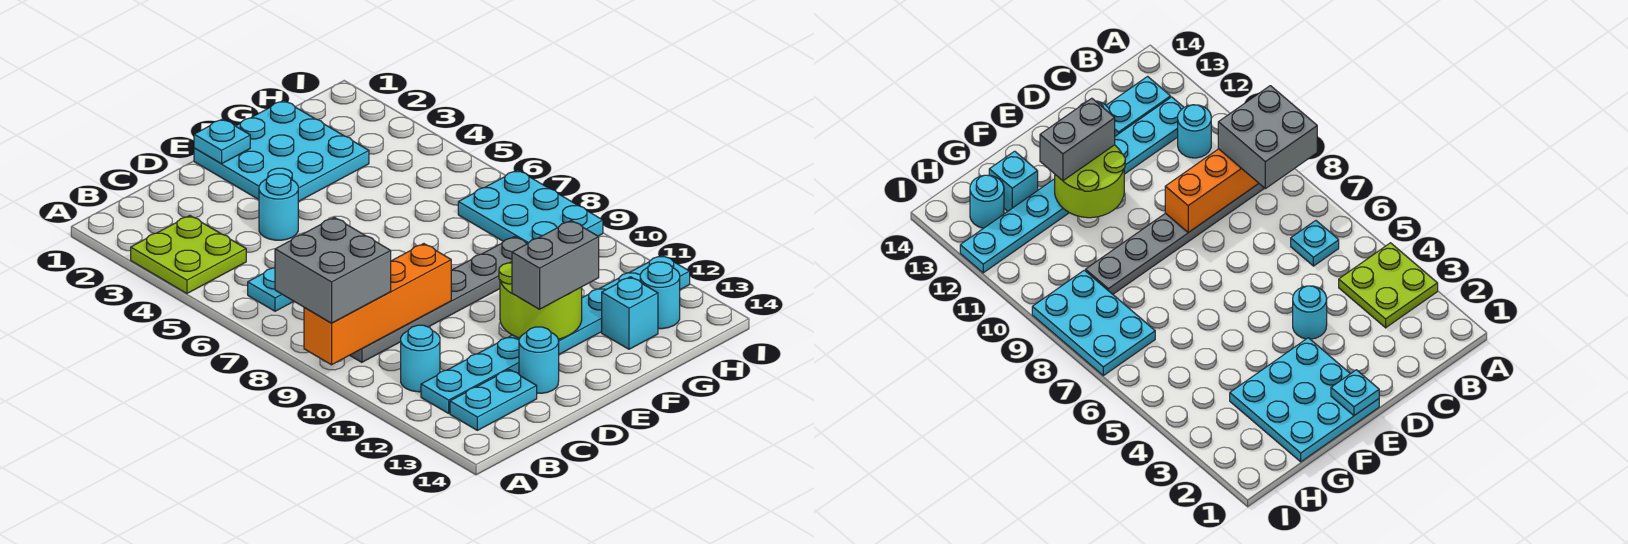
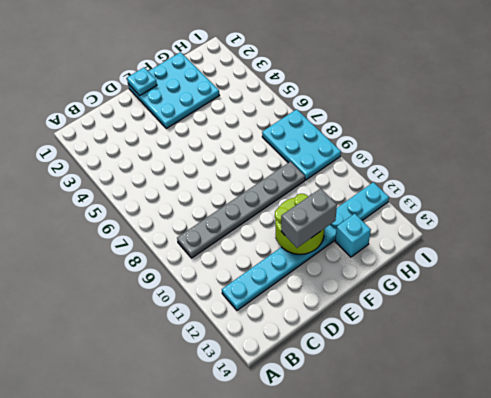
none -> lime plate A3:B4 level 1
none -> cyan plate B6 level 1
none -> cyan round brick B11 level 1

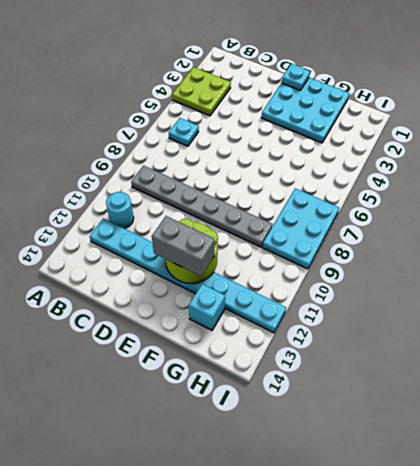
none -> cyan plate B13:C13 level 1
none -> cyan round brick D4 level 1
none -> cyan round brick D13 level 1

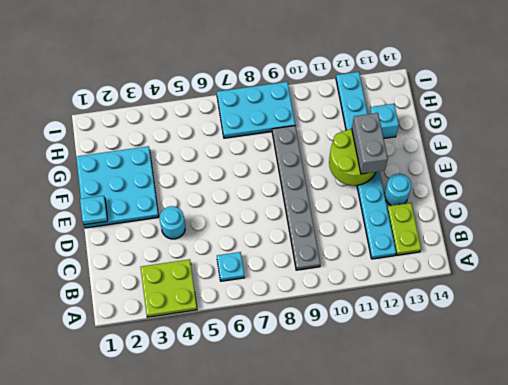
lime plate B13:C13 level 1 -> cyan plate B13:C13 level 1
none -> cyan round brick B11 level 1
none -> cyan round brick H13 level 1
none -> orange brick A9:D9 level 2

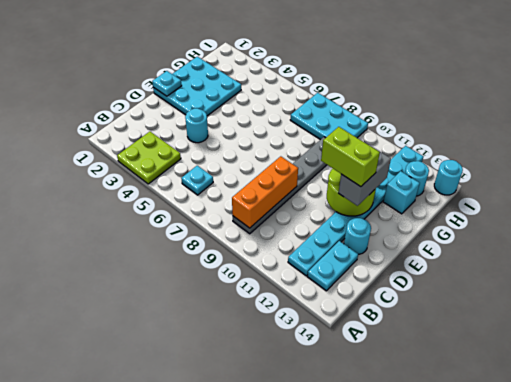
orange brick B9:D9 level 2 -> orange brick A9:D9 level 2
lime brick E11:E12 level 4 -> none
cyan round brick I14 level 1 -> cyan round brick B11 level 1
none -> grey brick A8:B9 level 3

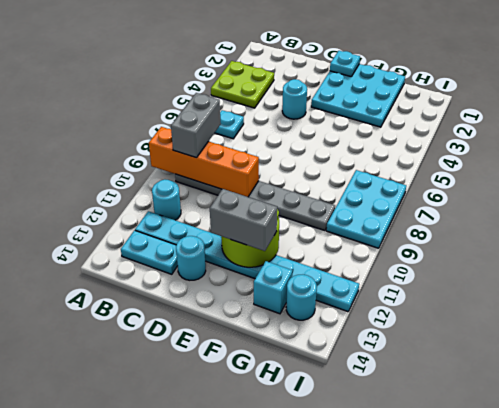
grey brick B8:B9 level 3 -> grey brick A8:B9 level 3

